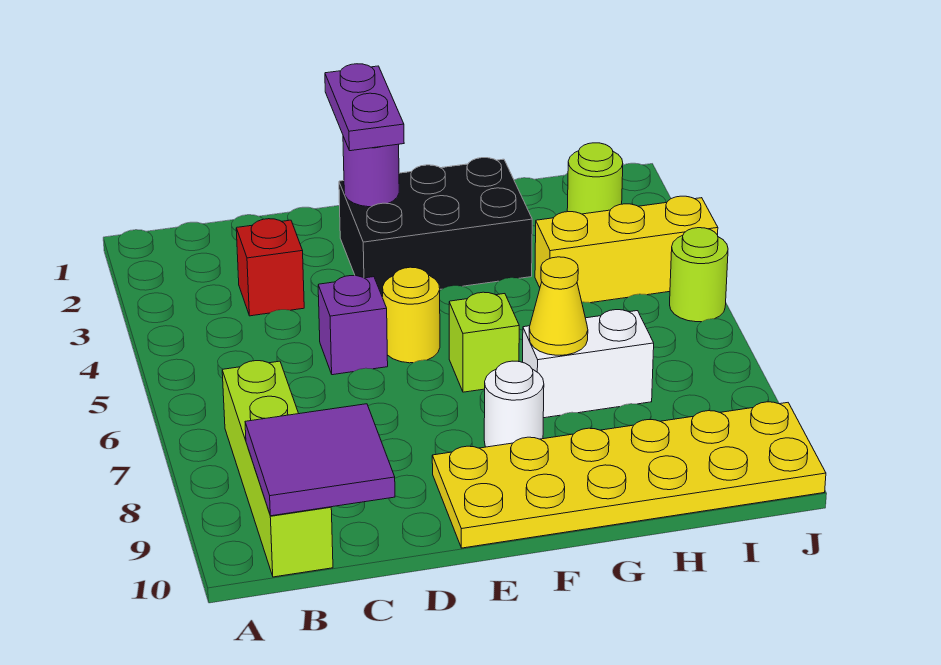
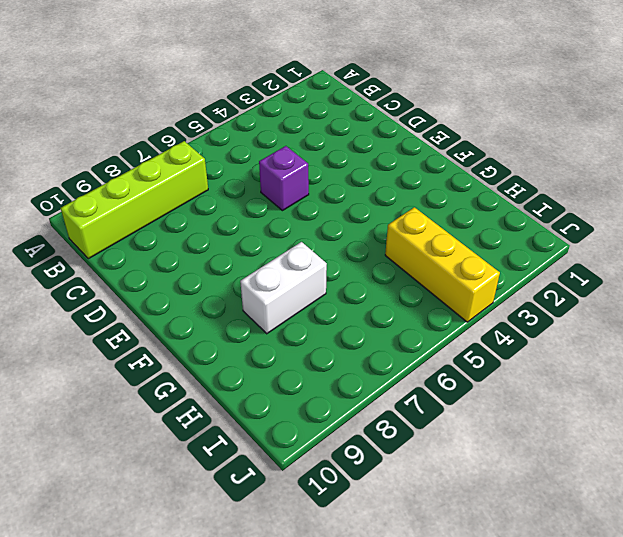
white brick G7:G8 level 1 -> white brick G7:H7 level 1
none -> red brick C3 level 1
none -> black brick E2:G3 level 1
none -> yellow round brick E5 level 1

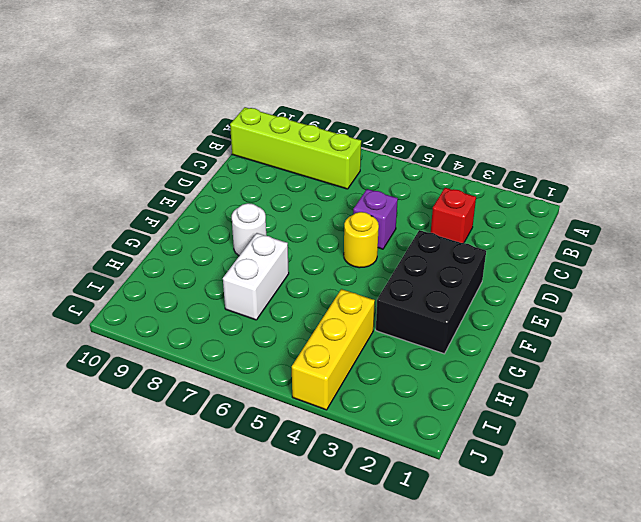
none -> yellow plate E9:J10 level 1
none -> lime brick F6 level 1
none -> lime round brick I2 level 1

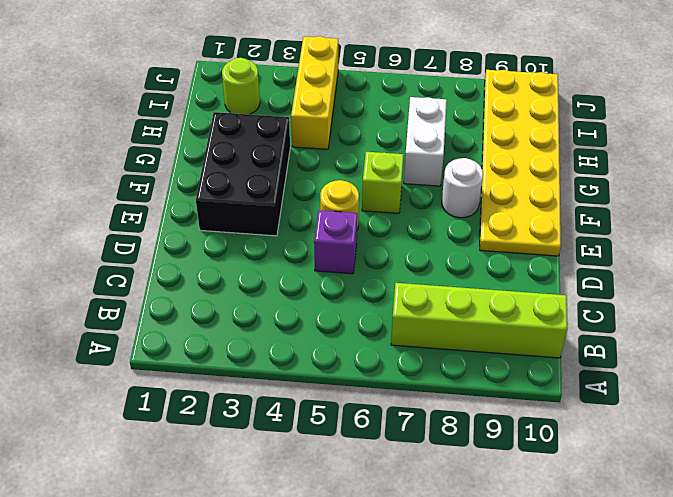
none -> red brick C3 level 1
none -> lime round brick J5 level 1
none -> purple tile B9:C10 level 2

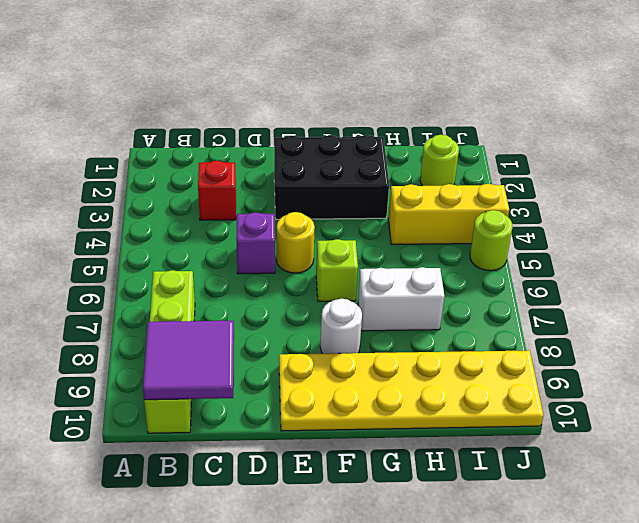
none -> purple round brick E2 level 2
none -> yellow cone G7 level 2
none -> purple plate E1:E2 level 3

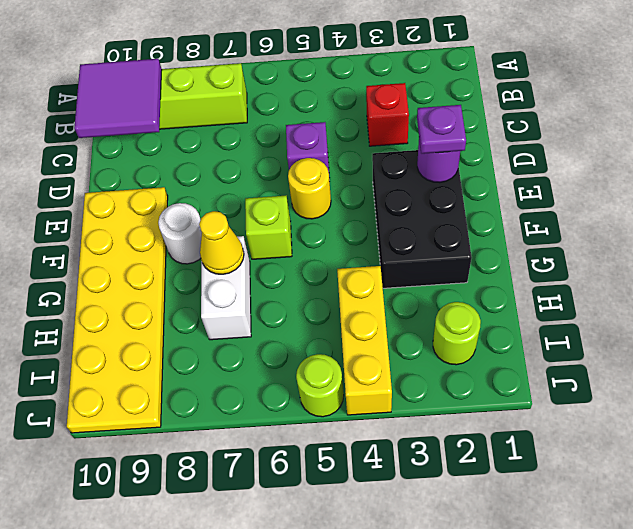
purple plate E2 level 3 -> purple plate E1:E2 level 3

